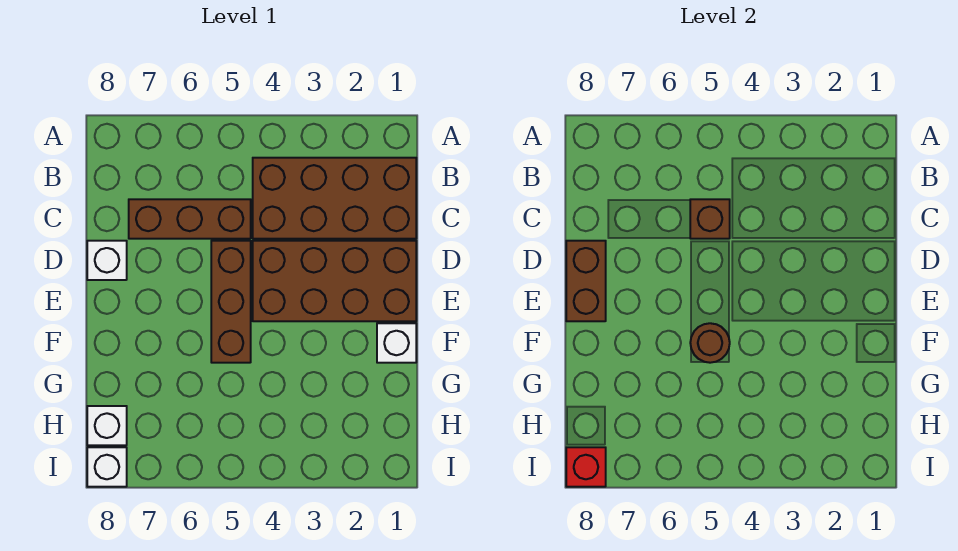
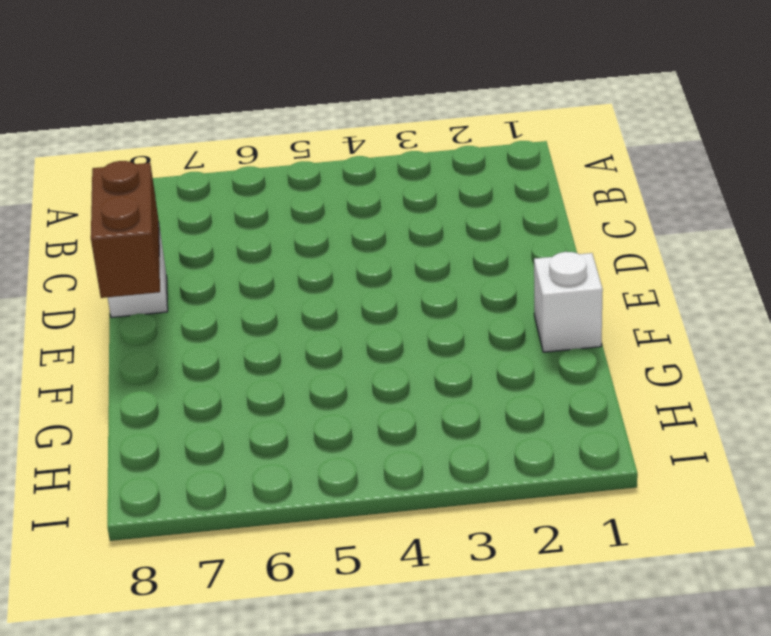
none -> brown brick B1:C4 level 1
none -> brown brick C5:C7 level 1
none -> brown brick D1:E4 level 1

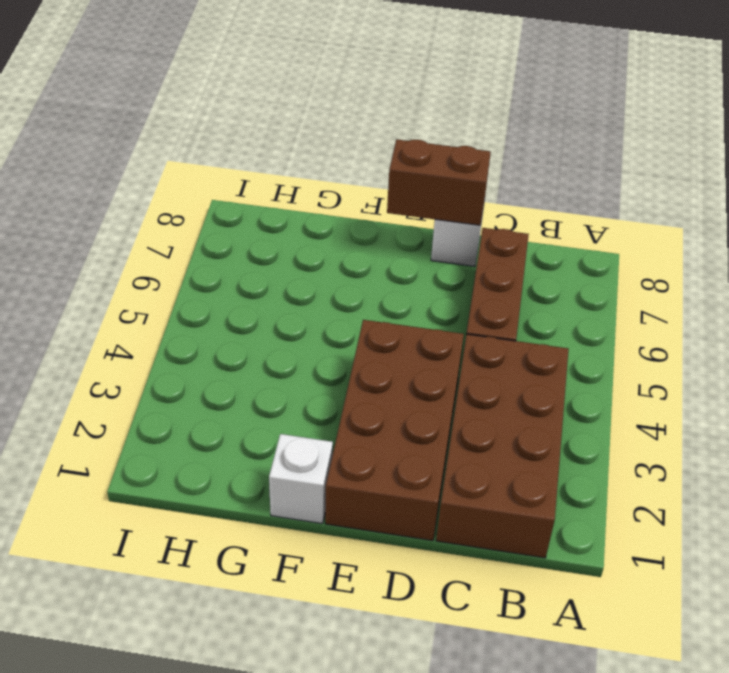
none -> brown brick D5:F5 level 1
none -> white brick H8 level 1
none -> white brick I8 level 1

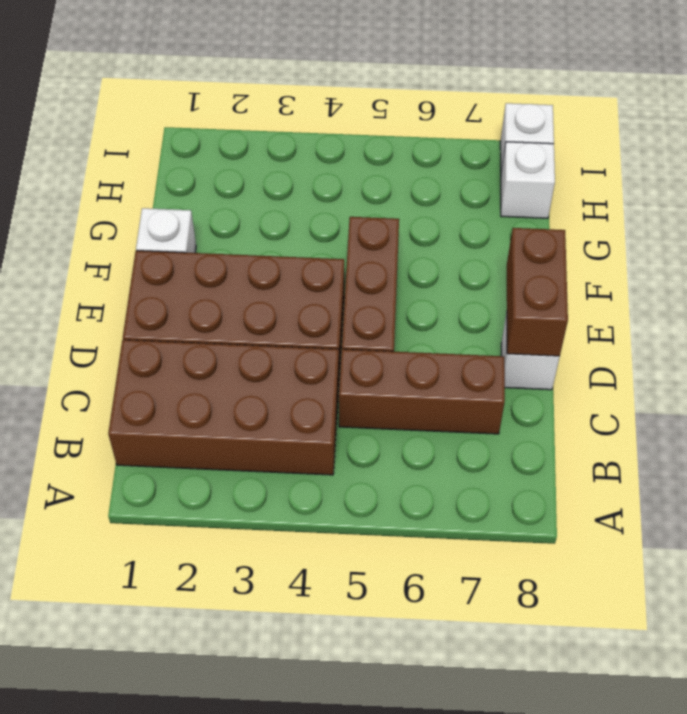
none -> brown brick C5 level 2
none -> brown round brick F5 level 2
none -> red brick I8 level 2

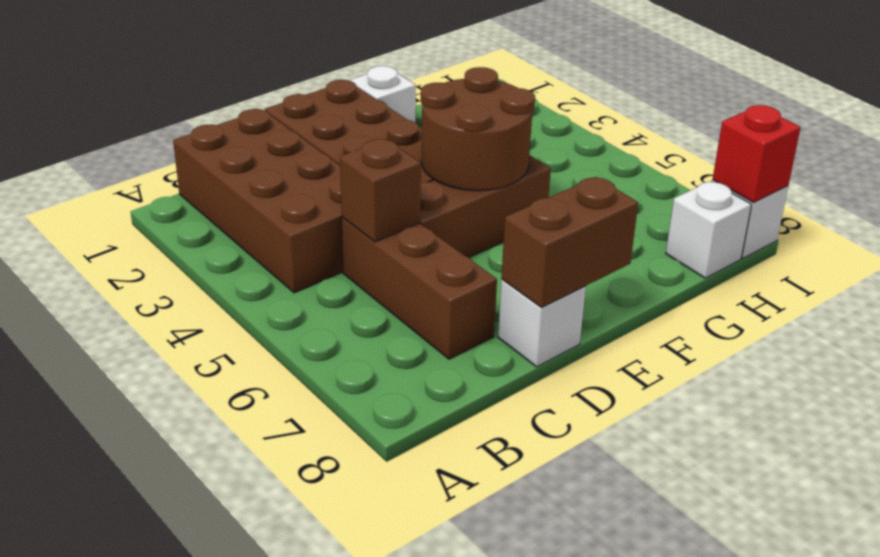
brown round brick E4:F5 level 2 -> brown round brick F5 level 2

